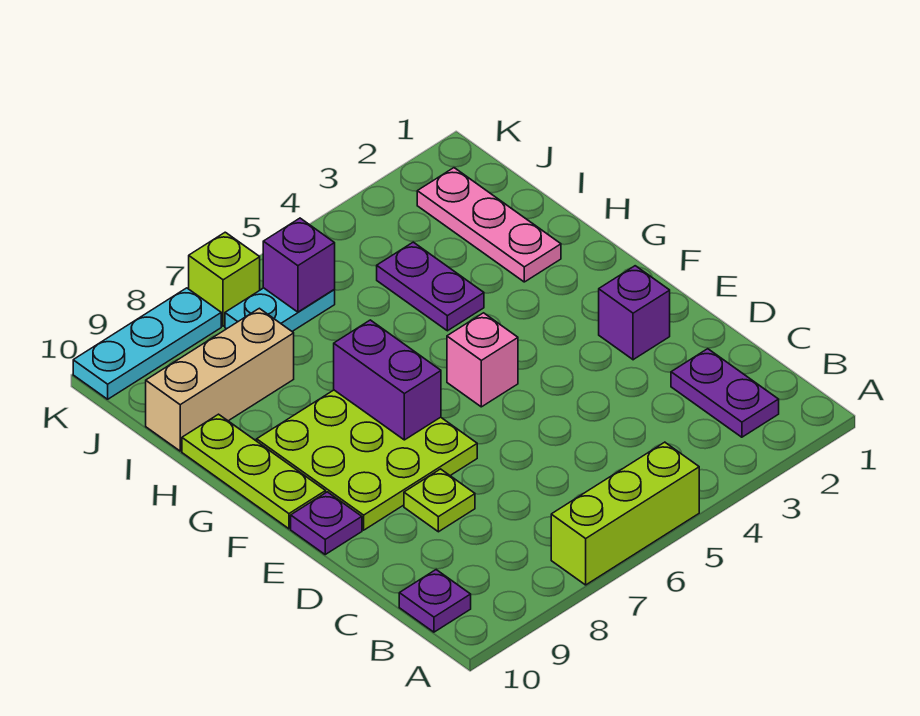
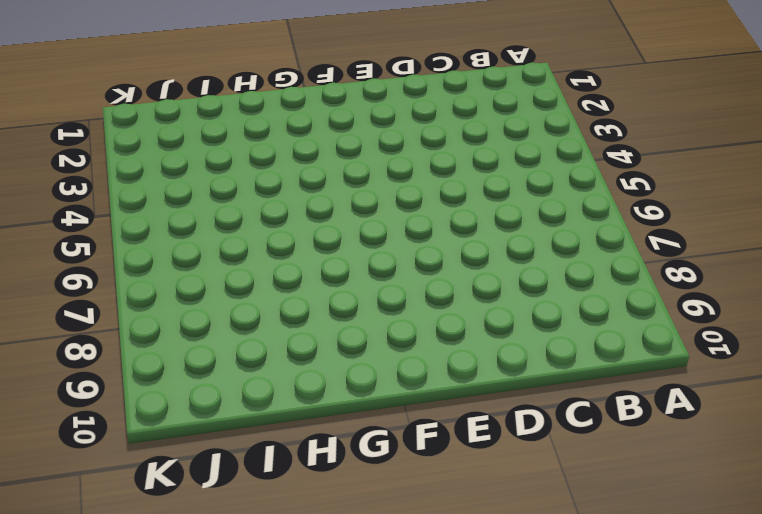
none -> lime brick A5:A7 level 1
none -> purple plate B2:C2 level 1
none -> purple plate B10 level 1

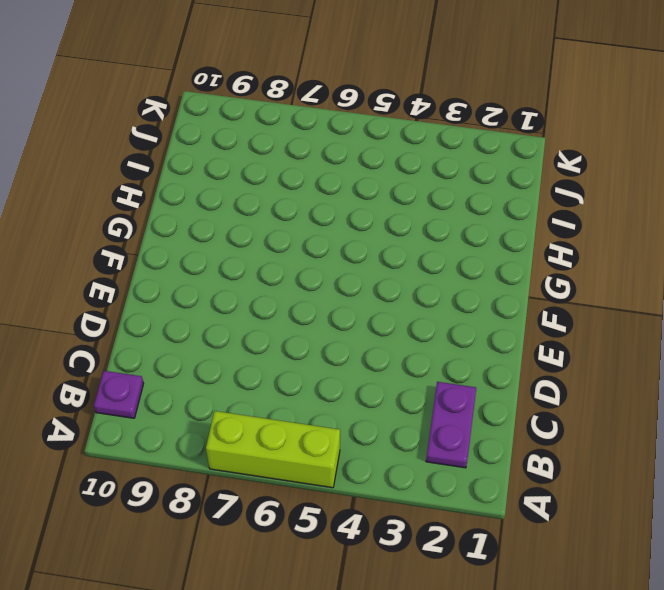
none -> lime plate D8 level 1
none -> purple brick E2 level 1
none -> lime plate E7:G9 level 1

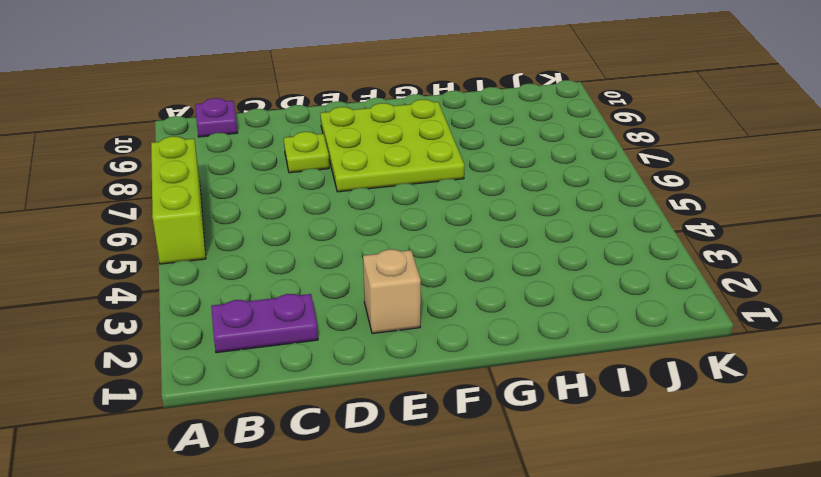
tan brick E2 level 1 -> purple brick E2 level 1
none -> purple plate E10 level 1
none -> pink brick F5 level 1
none -> lime plate F10:H10 level 1

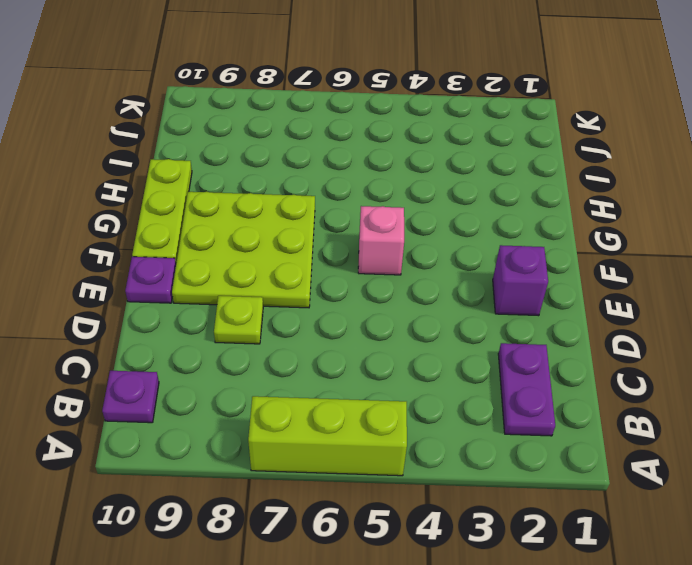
none -> pink plate H2:J2 level 1
none -> purple plate H4:I4 level 1
none -> tan brick I8:I10 level 1

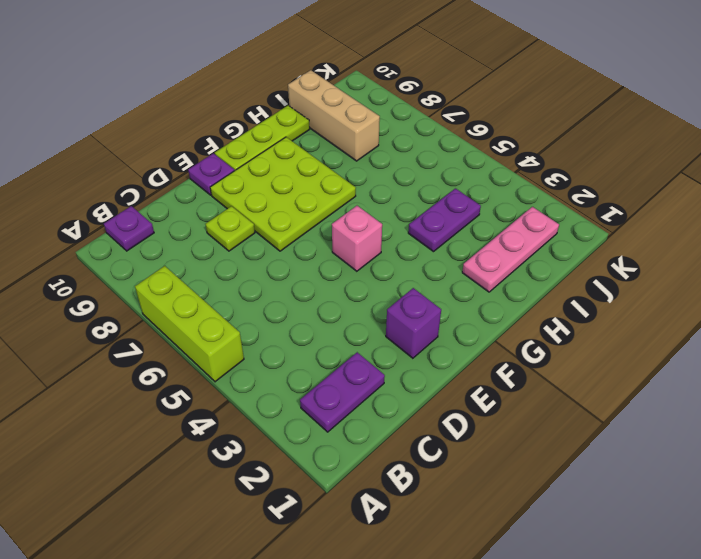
none -> cyan plate J6:J7 level 1
none -> lime brick K7 level 1
none -> cyan plate K8:K10 level 1

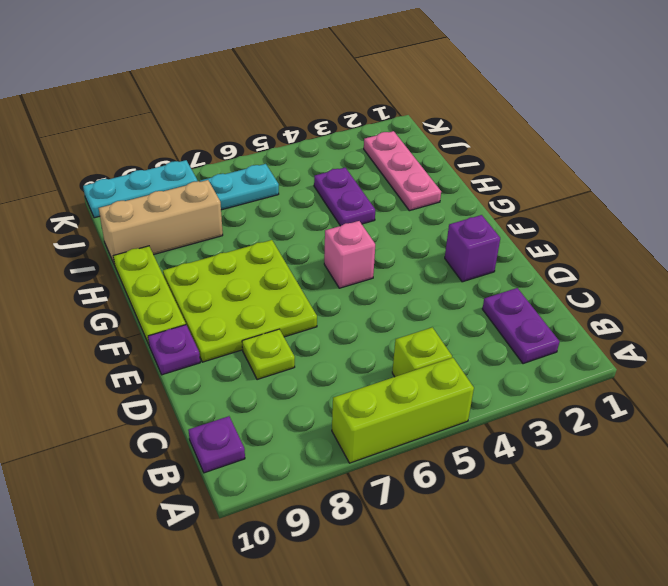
lime brick B5 level 1 -> lime brick K7 level 1
none -> purple brick F7:G7 level 2
none -> purple brick J6 level 2

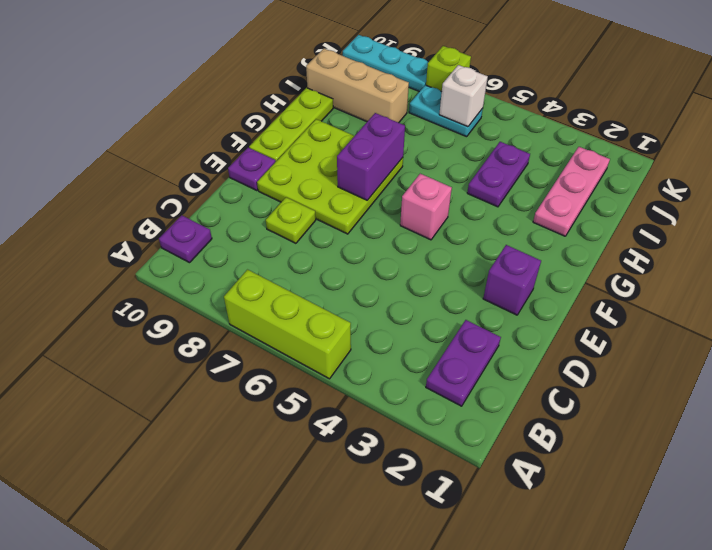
white brick J6 level 2 -> purple brick J6 level 2

